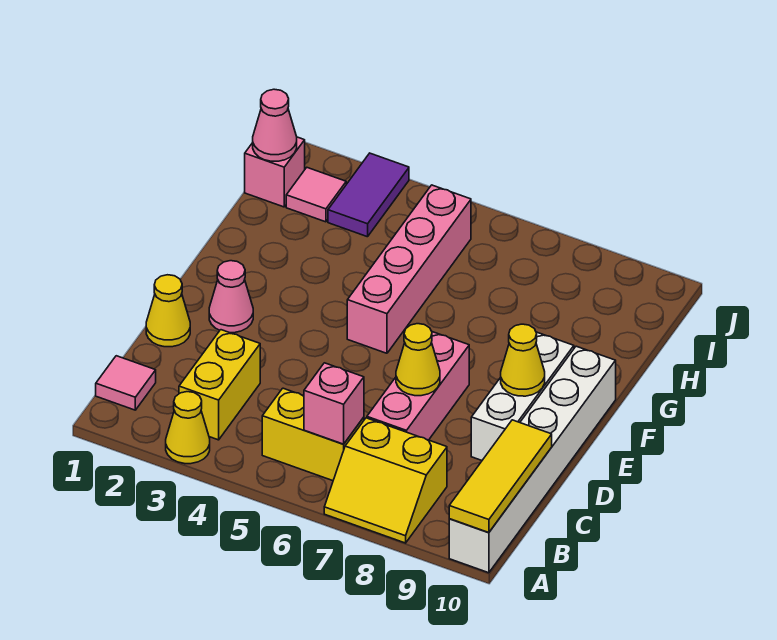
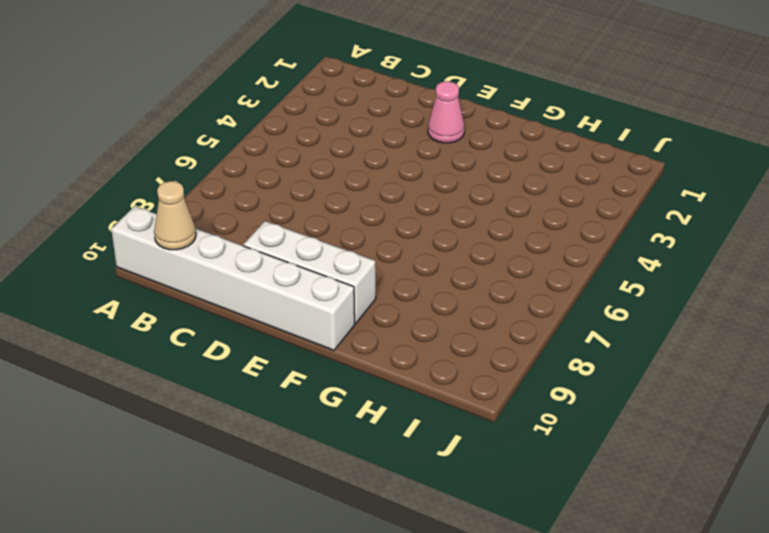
tan cone B10 level 2 -> yellow tile A10:C10 level 2
none -> yellow cone A3 level 1
none -> yellow slope A7:B8 level 1 top B
none -> pink tile B1 level 1

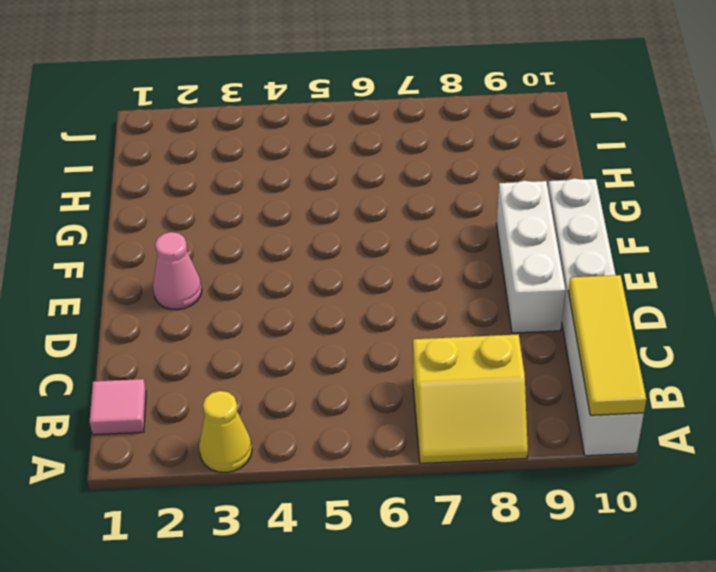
none -> yellow brick B3:C3 level 1
none -> yellow brick B5:B6 level 1
none -> pink brick C7:E7 level 1

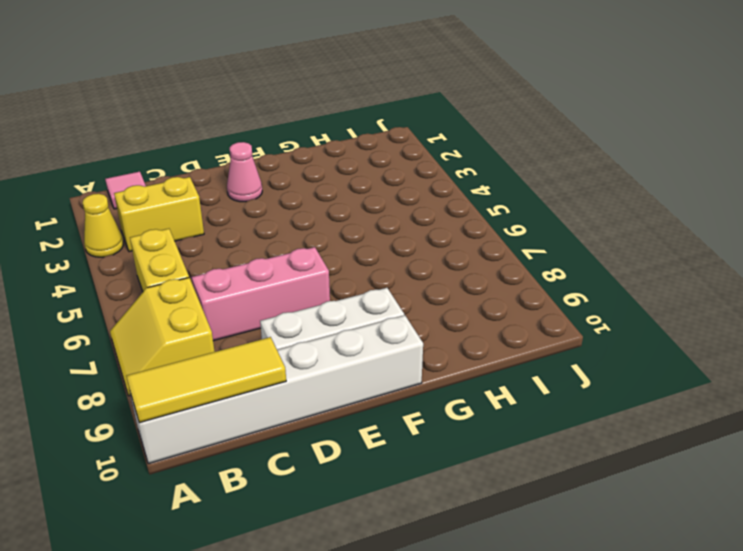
none -> yellow cone D1 level 1
none -> pink brick F5:I5 level 1
none -> pink brick I1 level 1

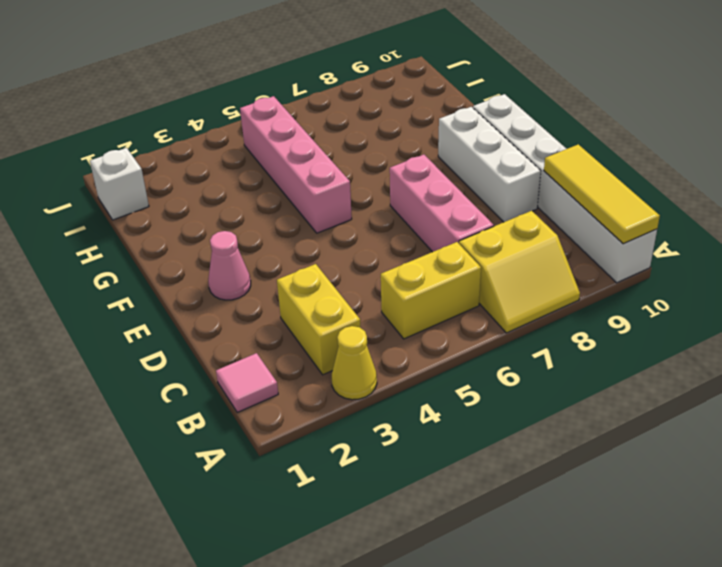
white brick I1 level 1 -> pink brick I1 level 1
none -> yellow cone D1 level 1
none -> pink tile I2 level 1
none -> purple tile I3:J3 level 1

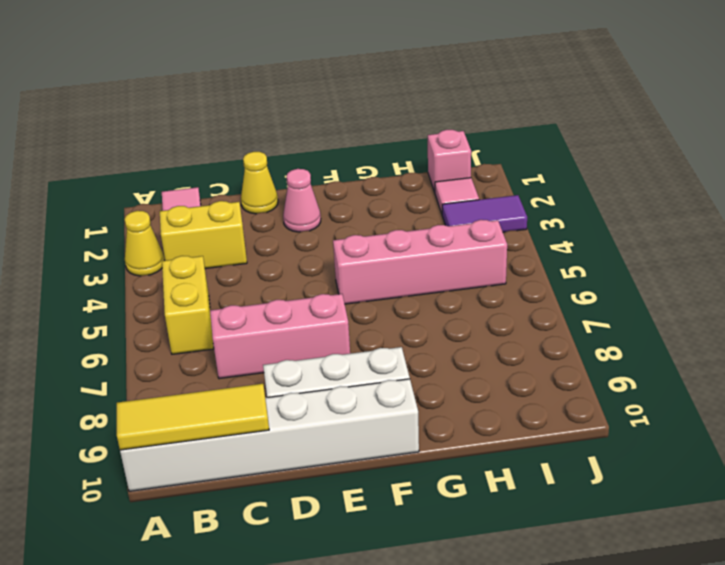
none -> yellow slope A7:B8 level 1 top B
none -> pink brick B6 level 2
none -> yellow cone D7 level 2

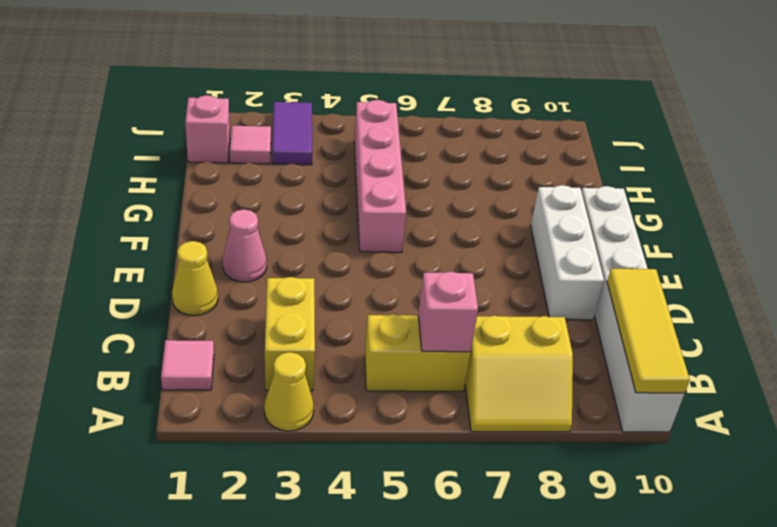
none -> pink brick C7:E7 level 1
none -> yellow cone D7 level 2
none -> yellow cone E9 level 2

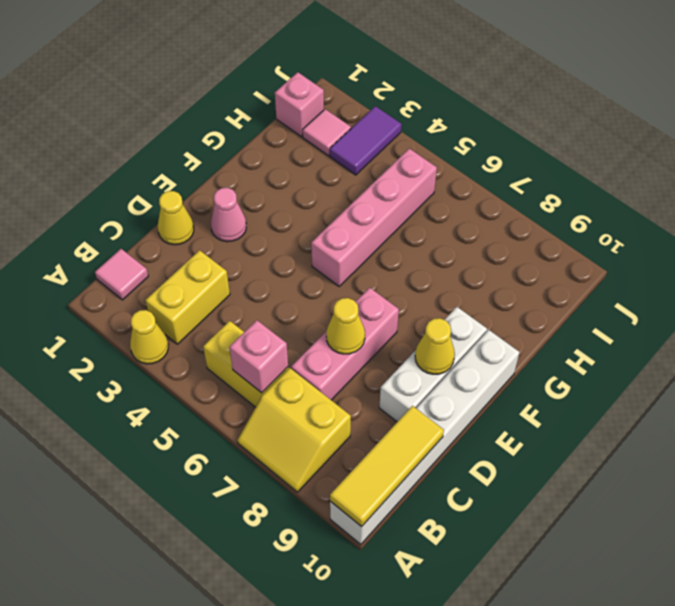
none -> pink cone I1 level 2

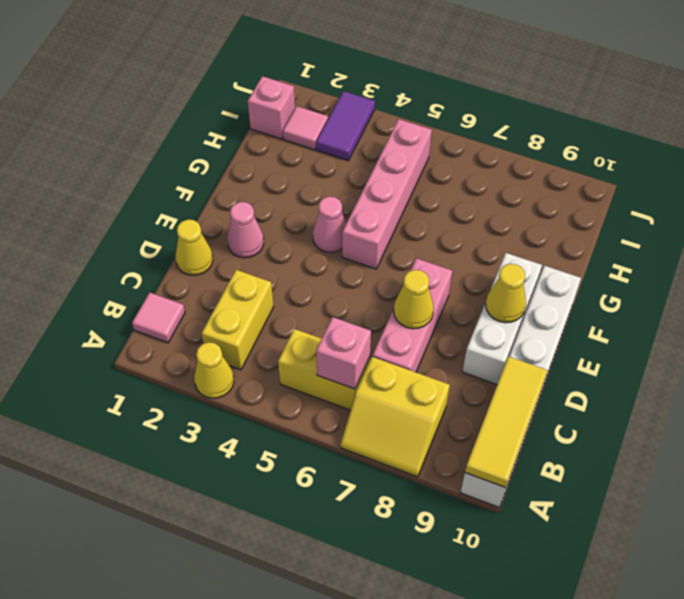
pink cone F4 level 1 -> pink cone I1 level 2

